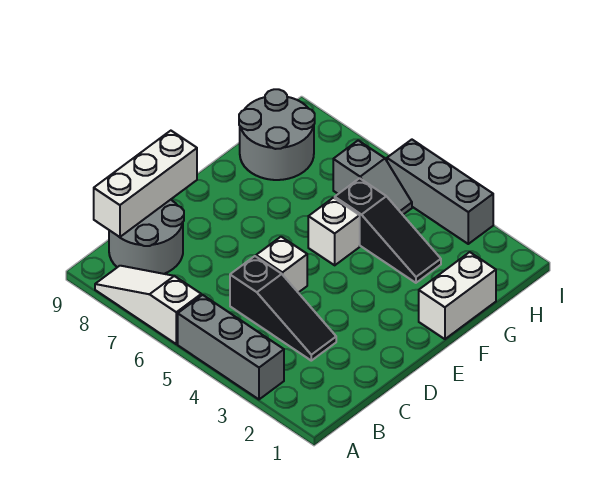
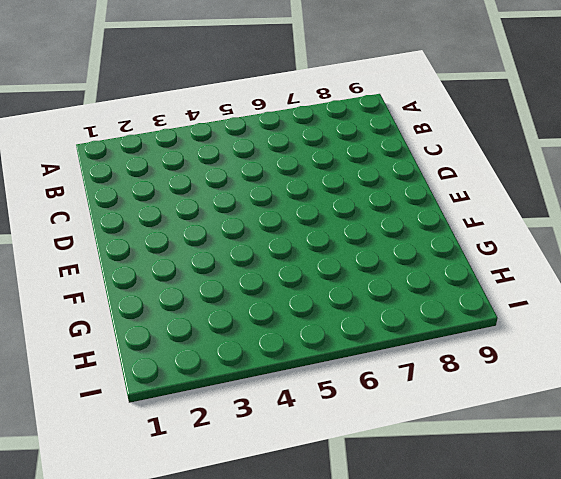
none -> grey brick A3:A5 level 1
none -> white slope A6:A8 level 1 top 6
none -> grey round brick B8:C9 level 1

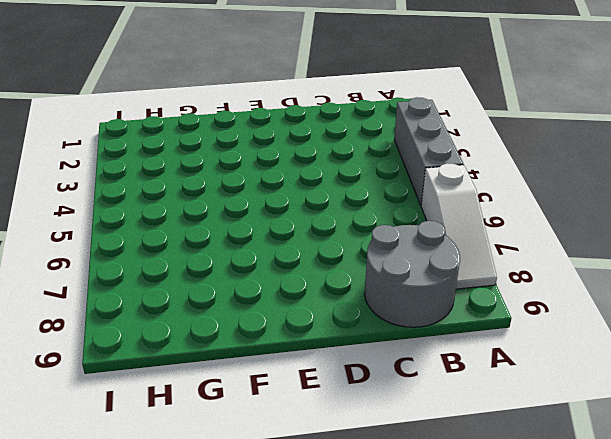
none -> black slope C3:C5 level 1 top 5
none -> white brick D5 level 1
none -> white brick F1:G1 level 1

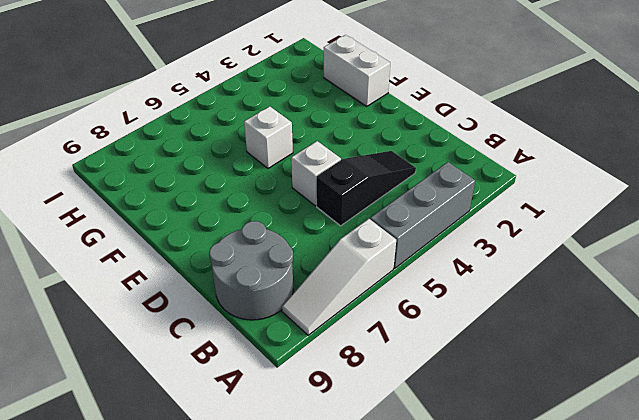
none -> black slope G3:G5 level 1 top 5
none -> grey round brick G8:H9 level 1
none -> grey slope H5:H6 level 1 top 6

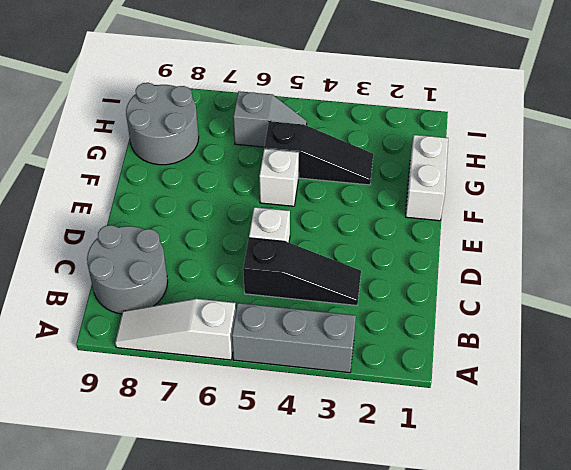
none -> grey brick I3:I5 level 1
none -> white brick B9:D9 level 2

